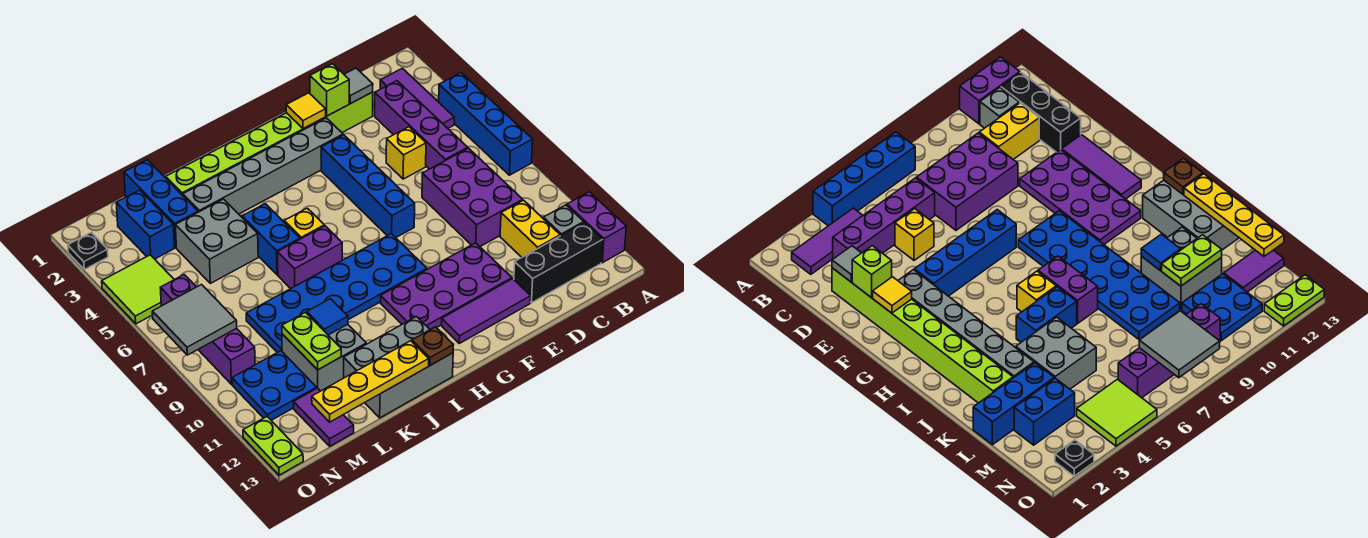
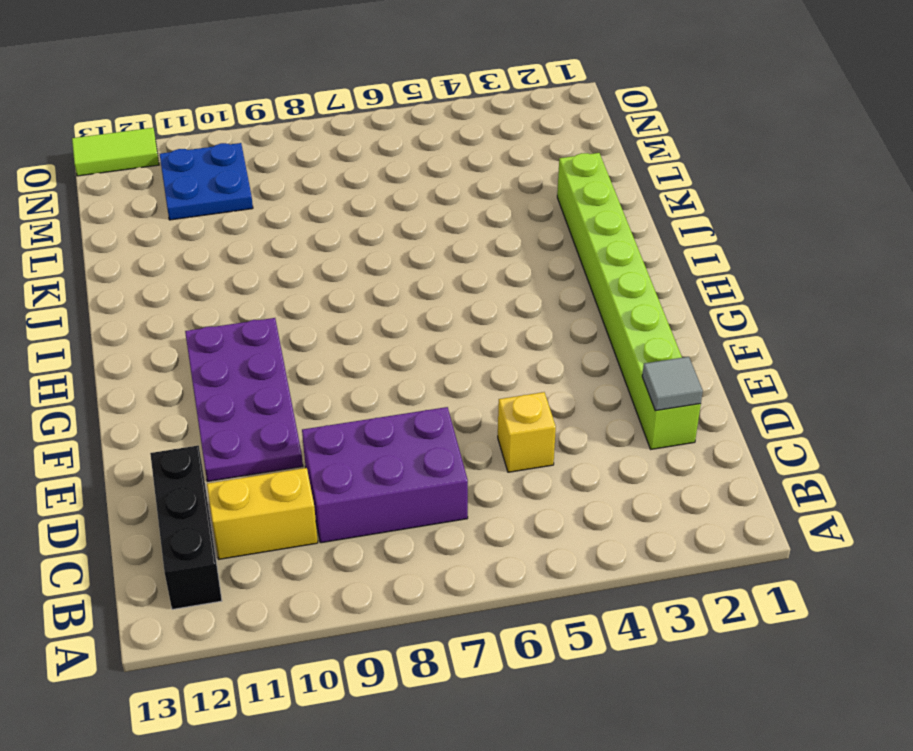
lime tile O12:O13 level 1 -> lime plate O12:O13 level 1
none -> blue brick A4:A7 level 1
none -> purple brick A11:A12 level 1
none -> purple tile B2:B4 level 1
none -> grey brick B11 level 1

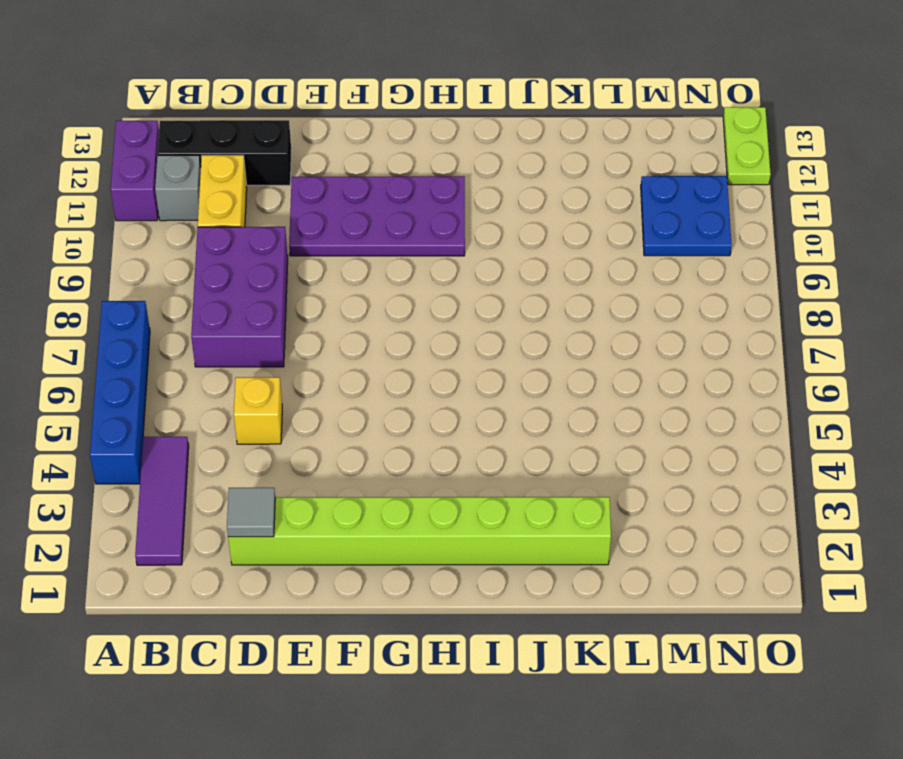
none -> purple brick C3:C6 level 1
none -> purple tile E12:G12 level 1
none -> grey brick F3:K3 level 1
none -> blue brick F4:F7 level 1

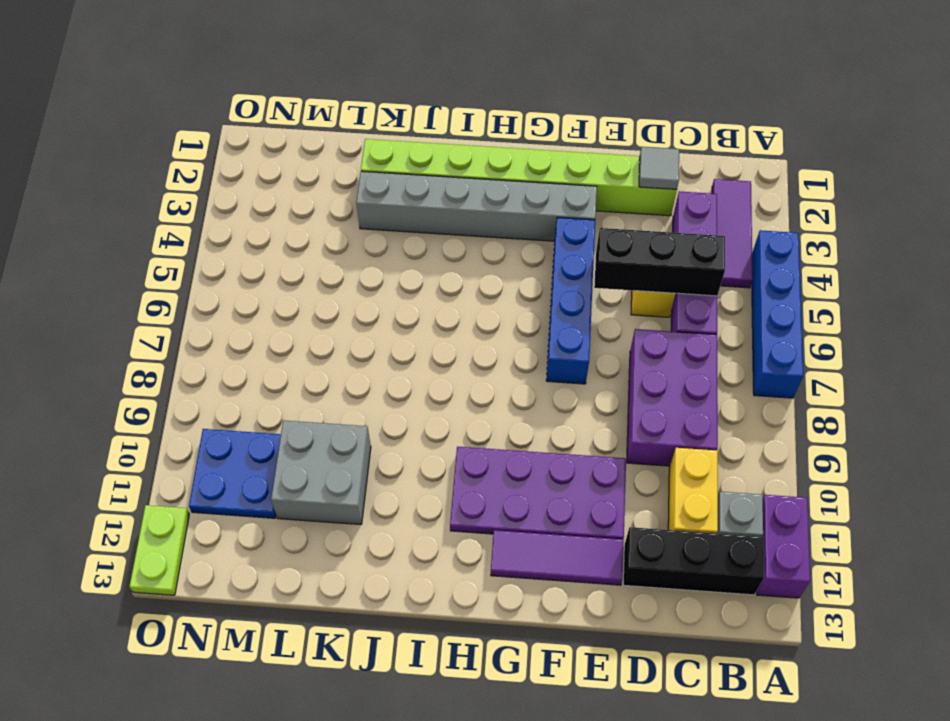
black brick C5:E5 level 2 -> none
none -> blue plate G8:L9 level 1
none -> yellow brick I6 level 1
none -> purple brick I7:J7 level 1
none -> grey brick I12:K13 level 1

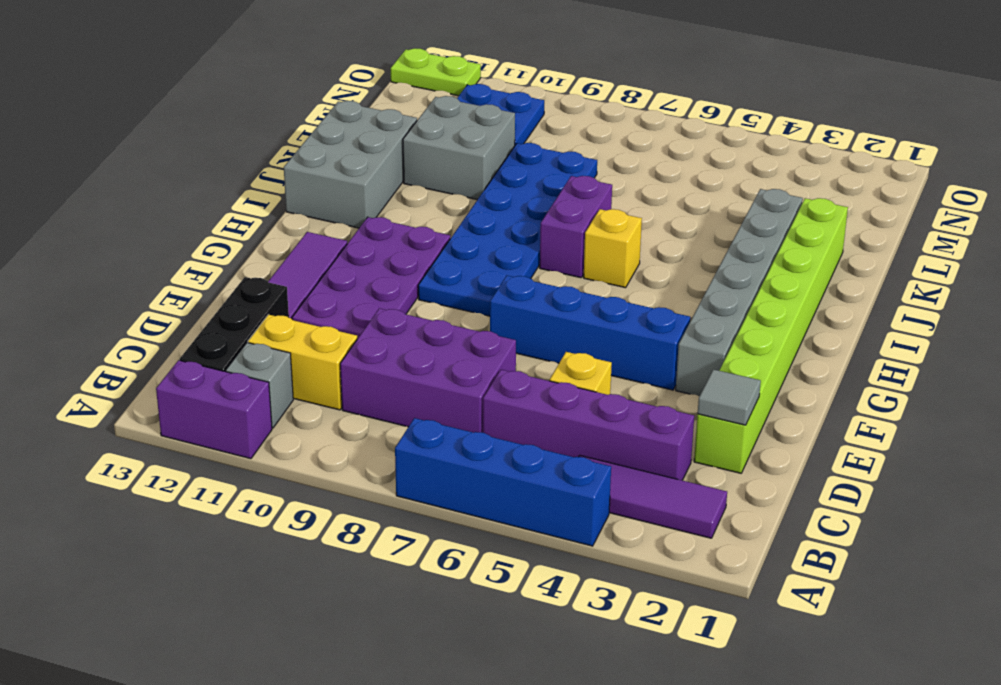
none -> blue brick J5:J6 level 1
none -> grey brick K4:L5 level 1
none -> blue brick L1:L3 level 1
none -> blue brick M2:M3 level 1

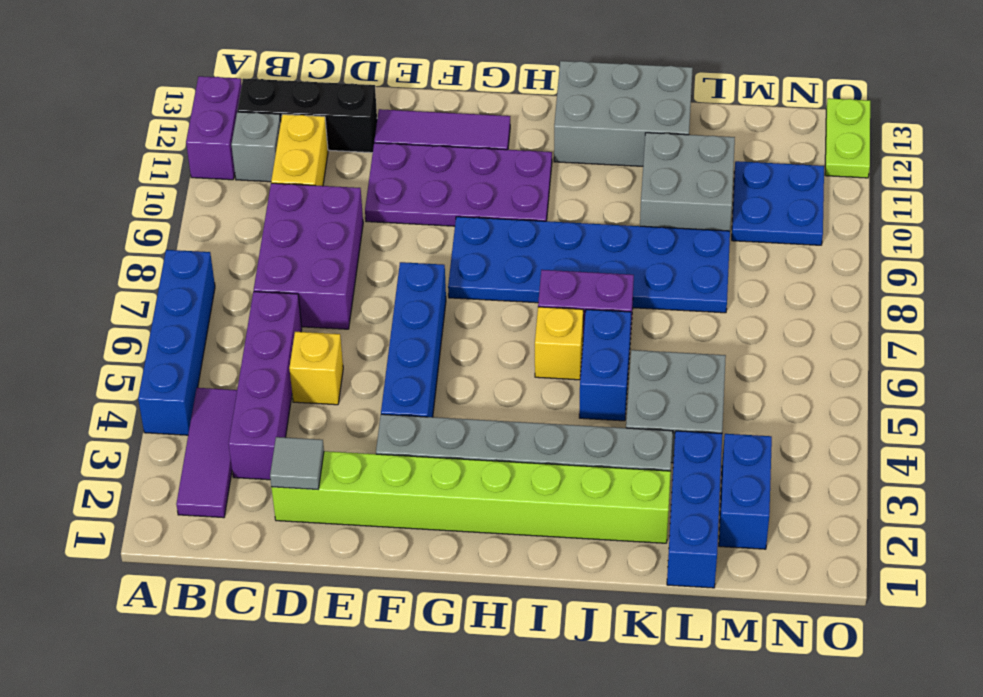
none -> purple tile M12:M13 level 1
none -> lime tile N4:O5 level 1
none -> purple brick N6:N9 level 1
none -> black plate O2 level 1

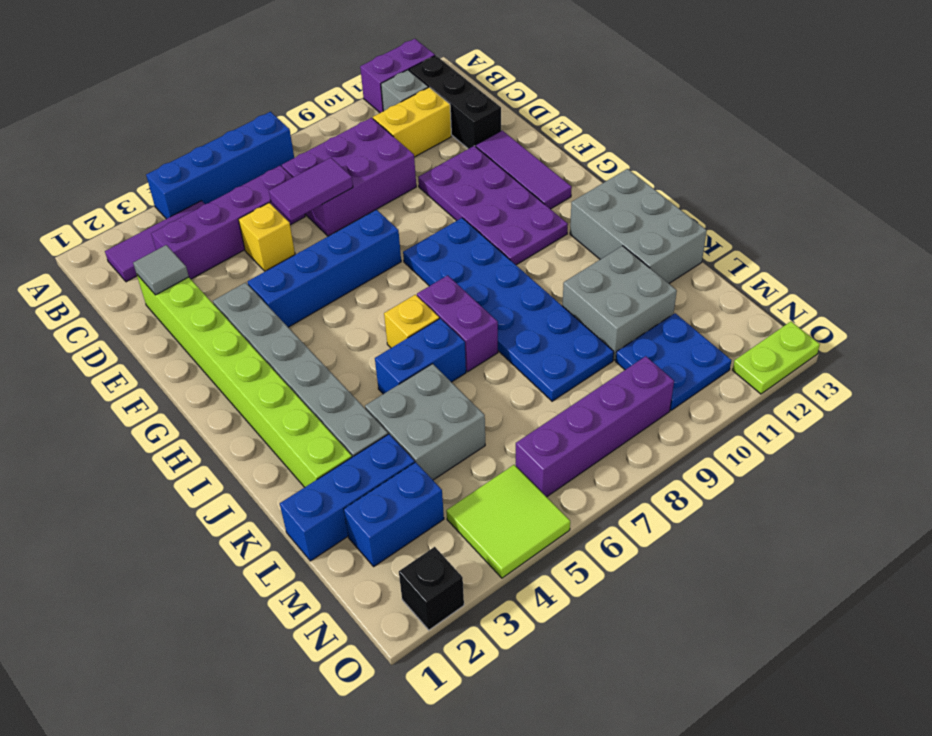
purple tile D6:D7 level 2 -> purple tile M12:M13 level 1
black brick O2 level 1 -> black plate O2 level 1
none -> lime brick E2 level 2
none -> yellow tile F2 level 2
none -> brown plate I13 level 2
none -> yellow plate J13:M13 level 2

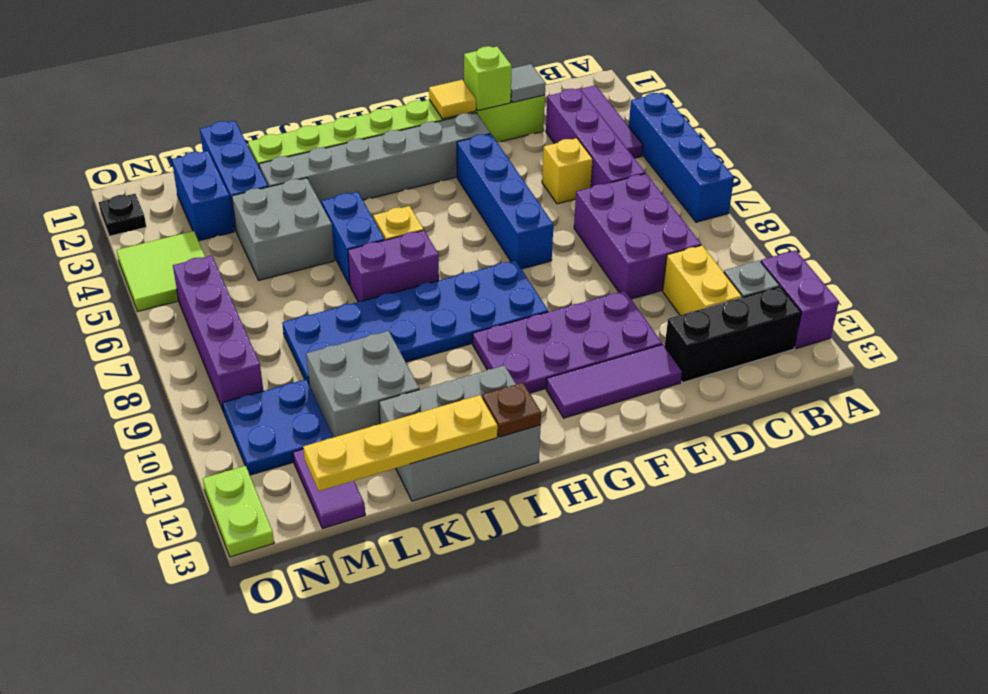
none -> blue tile K10 level 2
none -> lime plate L10:L11 level 2
none -> grey tile N7:O8 level 2

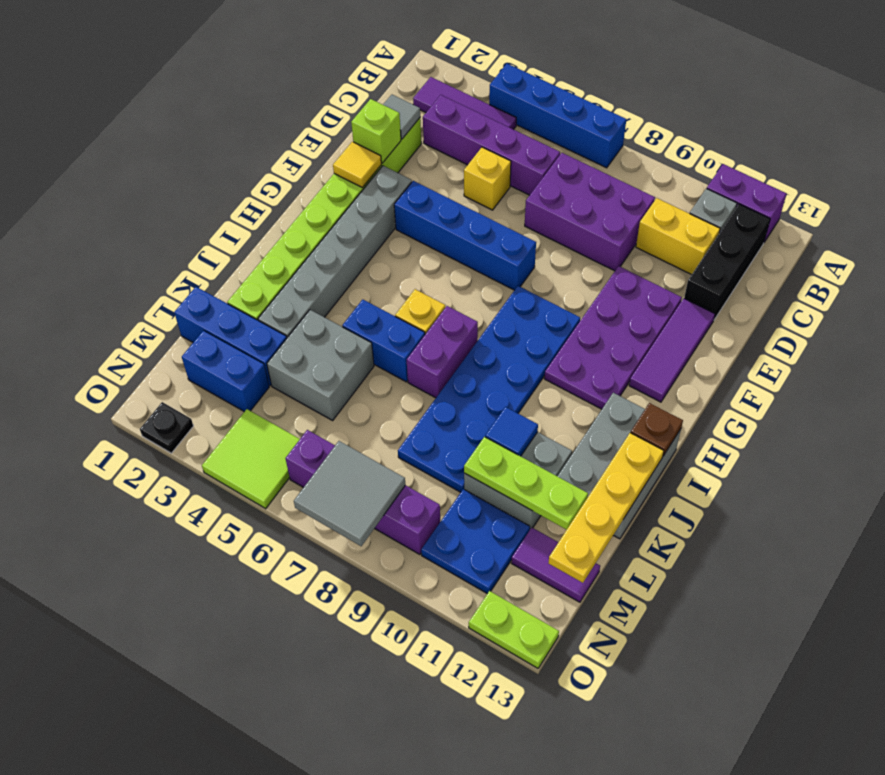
lime plate L10:L12 level 2 -> lime plate L10:L11 level 2

